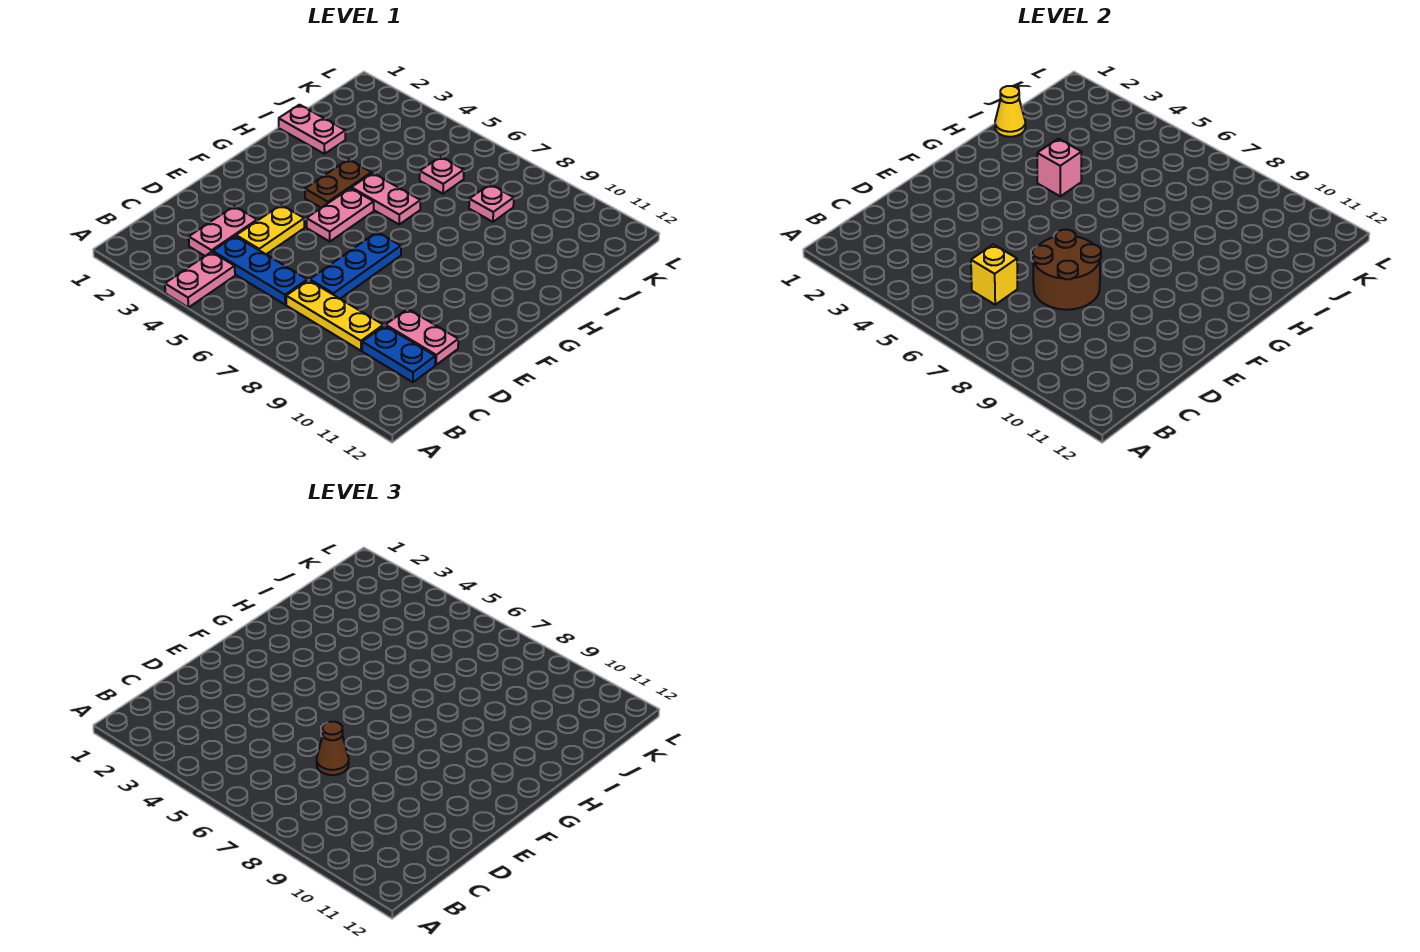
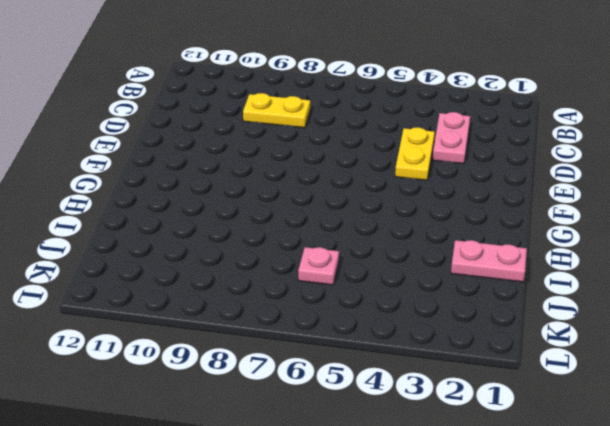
yellow plate C8:C9 level 1 -> yellow plate C7:C9 level 1
none -> pink plate A4:B4 level 1
none -> blue plate C4:C6 level 1
none -> blue plate C10:C11 level 1

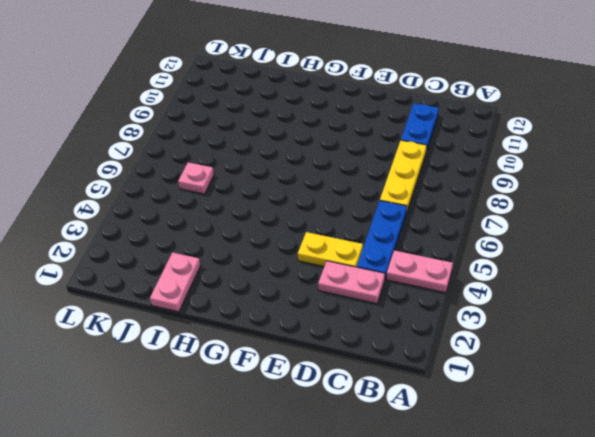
none -> blue plate D7:F7 level 1
none -> pink plate D10:D11 level 1
none -> pink plate F5:G5 level 1

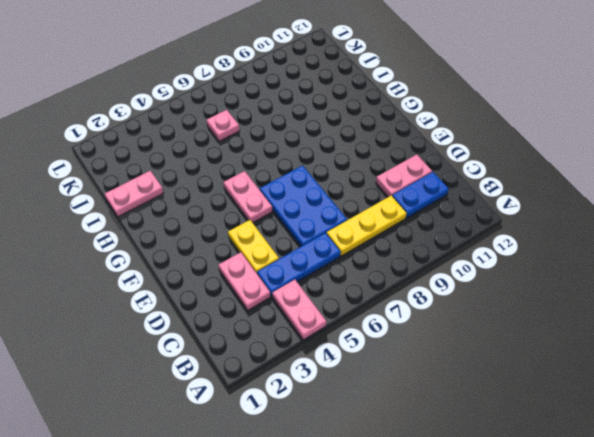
blue plate D6:F7 level 1 -> blue plate D7:F7 level 1
none -> brown plate G4:H4 level 1
none -> pink plate H5:H6 level 1
none -> pink plate J8 level 1

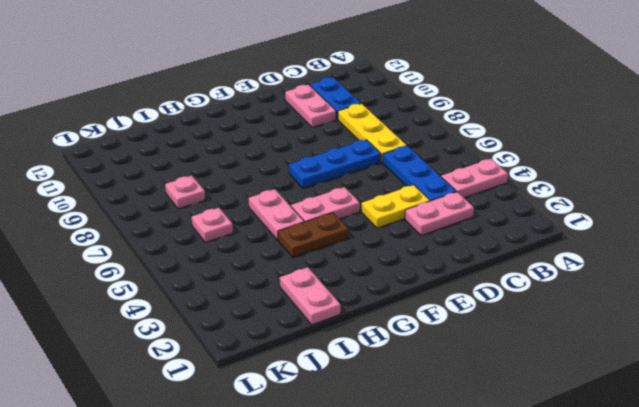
none -> yellow brick C6 level 2
none -> brown round brick D7:E8 level 2
none -> pink brick H4 level 2

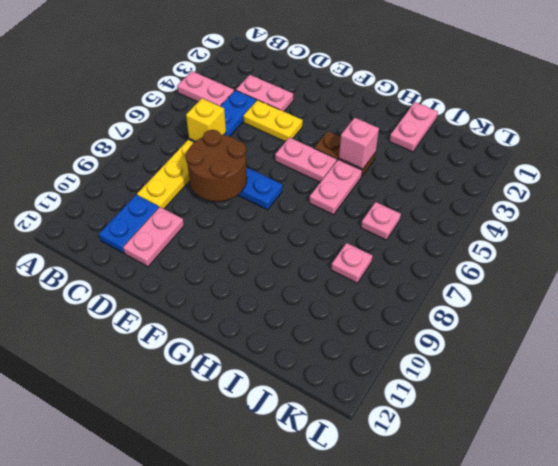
none -> yellow cone I1 level 2
none -> brown cone D7 level 3

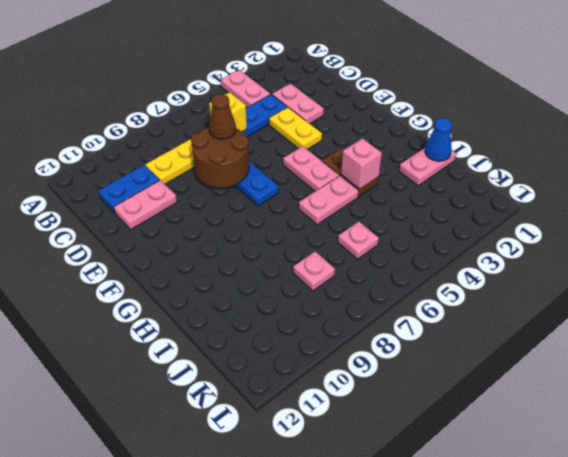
blue cone I1 level 2 -> yellow cone I1 level 2

